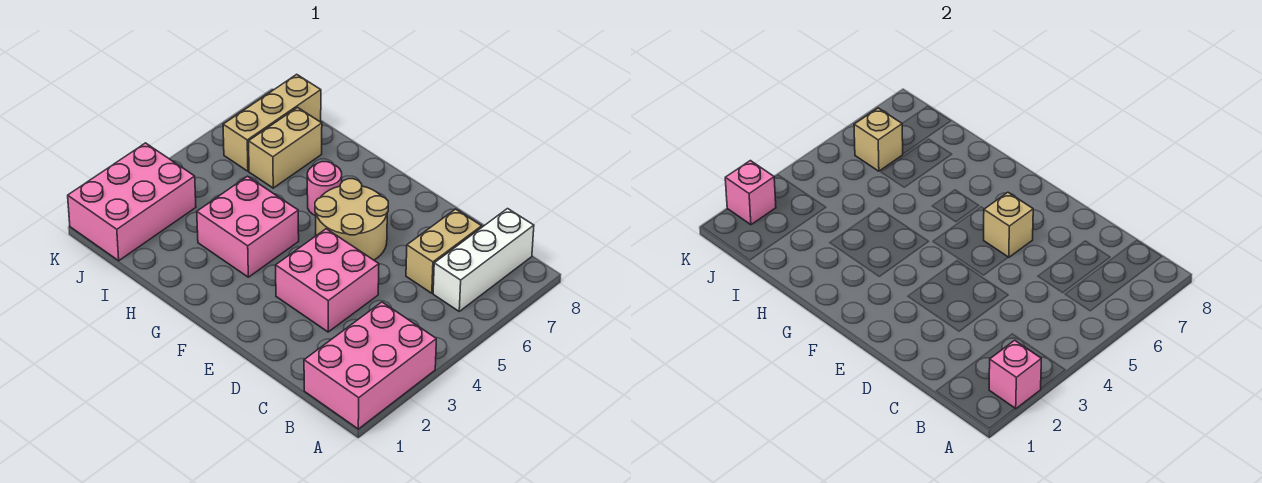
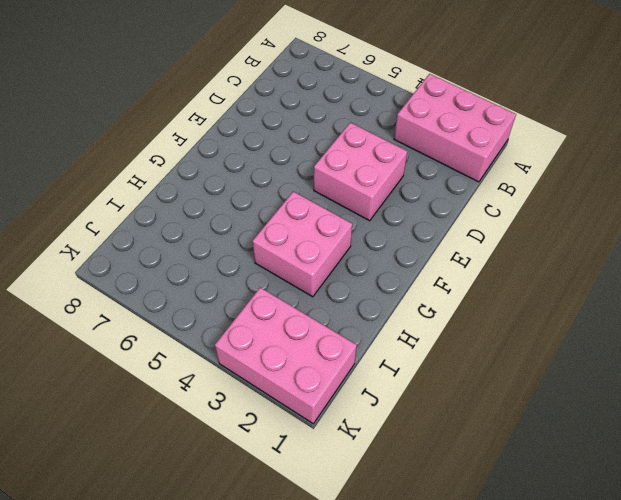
none -> white brick B6:B8 level 1
none -> tan brick C6:C7 level 1
none -> tan round brick E5:F6 level 1

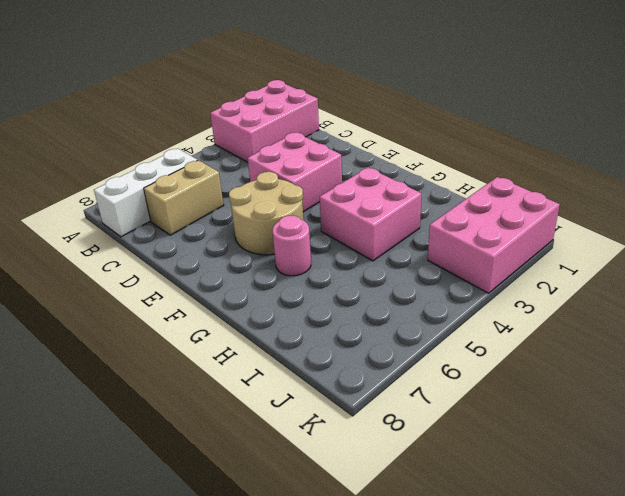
none -> tan brick I6:I7 level 1
none -> tan brick J6:J8 level 1
none -> pink brick A2 level 2

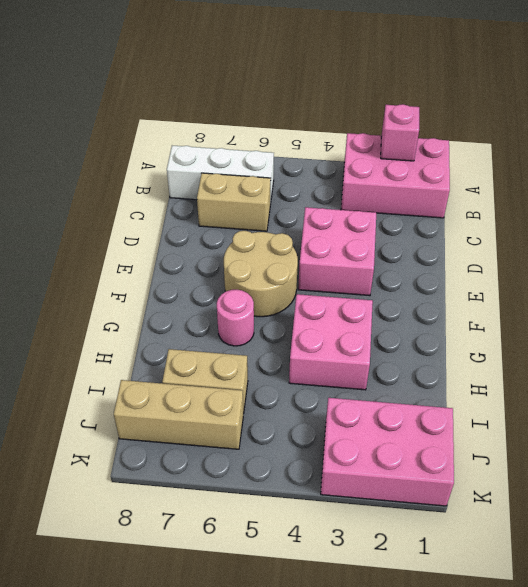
none -> tan brick E6 level 2
none -> tan brick J6 level 2
none -> pink brick K2 level 2

